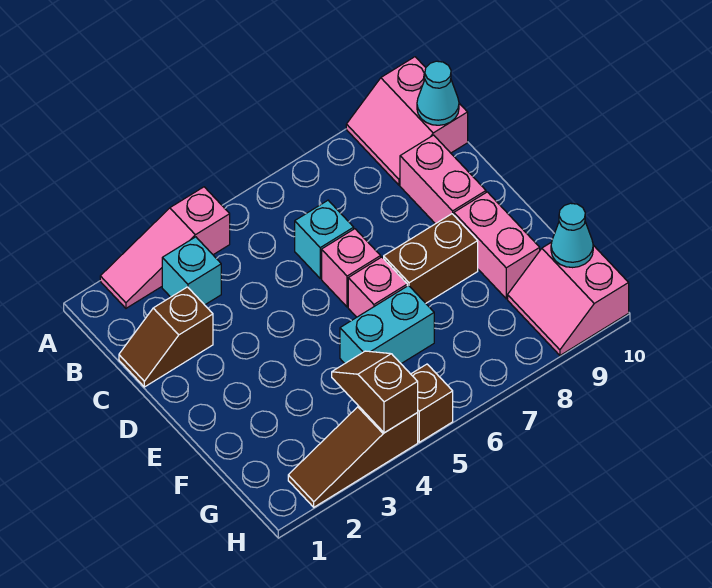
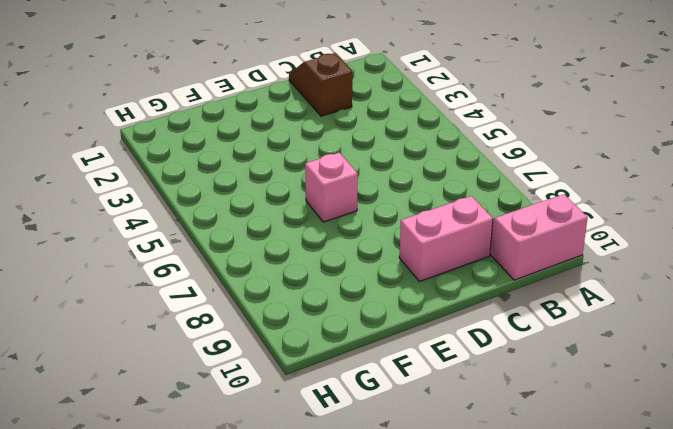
none -> pink slope A2:A4 level 1 top 4
none -> cyan brick B3 level 1
none -> cyan brick C6 level 1

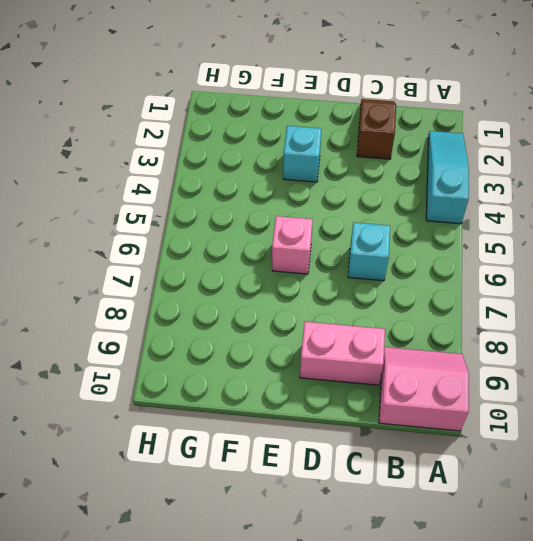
cyan slope A2:A4 level 1 top 4 -> pink slope A2:A4 level 1 top 4
cyan brick E3 level 1 -> cyan brick B3 level 1
none -> pink brick D6 level 1
none -> brown brick E7:E8 level 1
none -> pink brick E9:F9 level 1

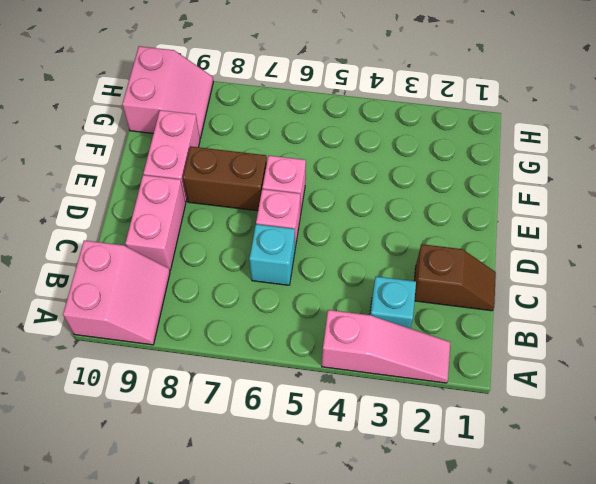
none -> cyan brick F5:F6 level 1
none -> brown slope H2:H4 level 1 top 4
none -> brown brick H5 level 1

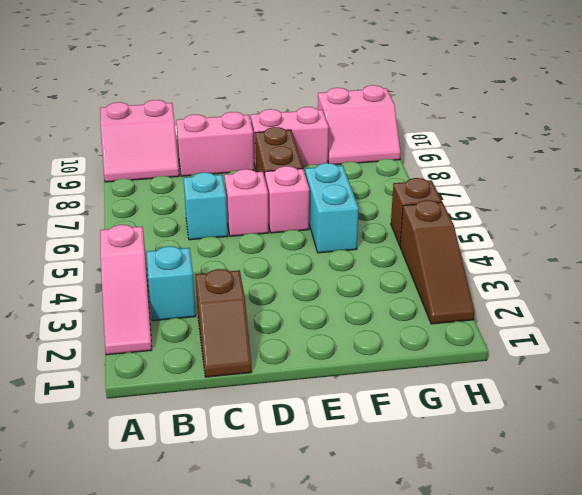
none -> cyan cone B10 level 2
none -> brown slope G4:H4 level 2 top H
none -> cyan cone G10 level 2

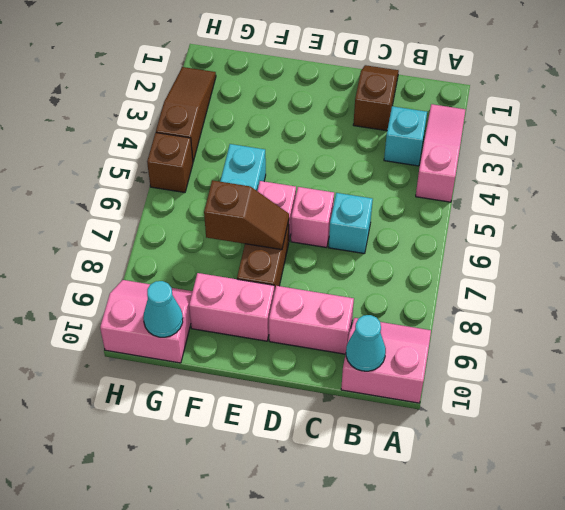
brown slope E7:F7 level 2 top F -> brown slope G4:H4 level 2 top H

